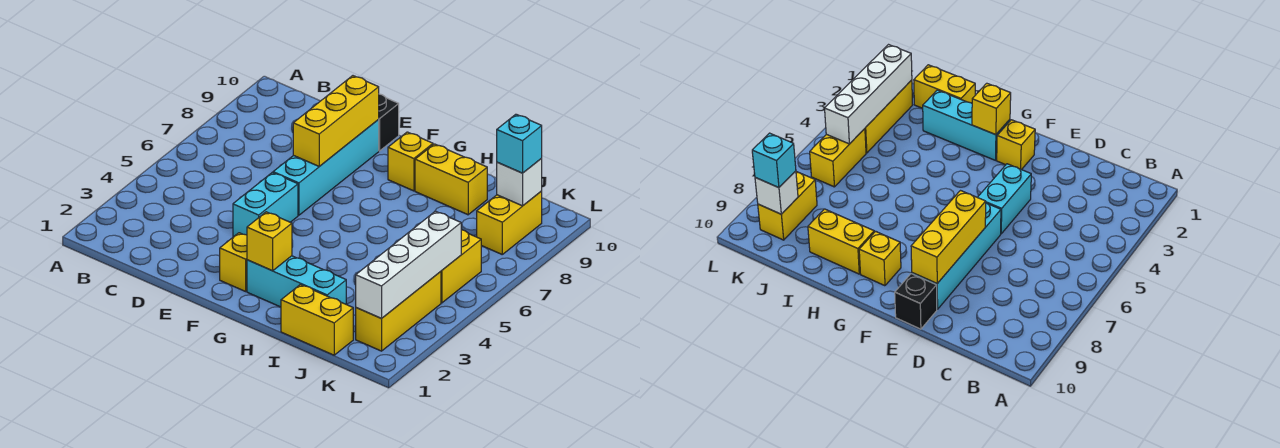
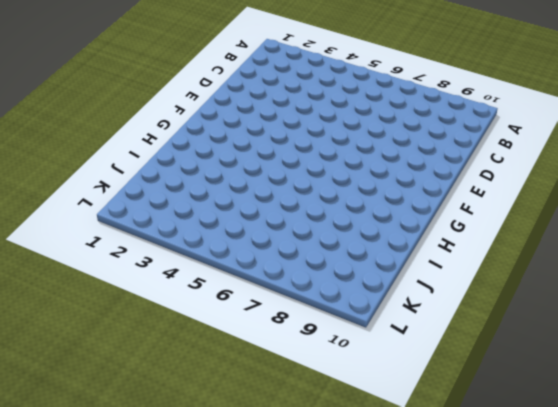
none -> cyan brick E4:E5 level 1
none -> cyan brick E6:E9 level 1
none -> black brick E10 level 1

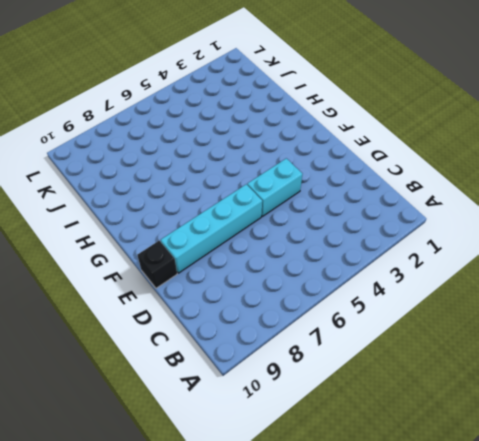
none -> yellow brick F2 level 1
none -> cyan brick G2:I2 level 1
none -> yellow brick G9 level 1

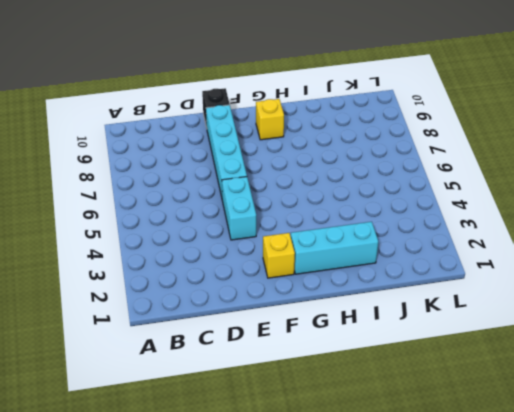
none -> yellow brick H9:I9 level 1
none -> yellow brick I1:J1 level 1
none -> yellow brick K2:K4 level 1

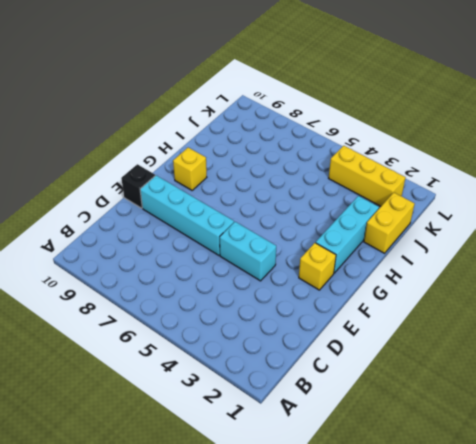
none -> yellow brick H9:I9 level 1
none -> yellow brick K5:K6 level 1
none -> yellow brick K8:K9 level 1

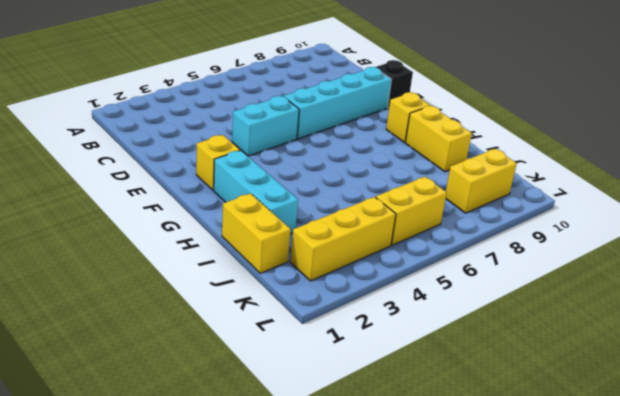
none -> yellow brick E7:E9 level 2
none -> yellow brick G2 level 2
none -> white brick K2:K5 level 2

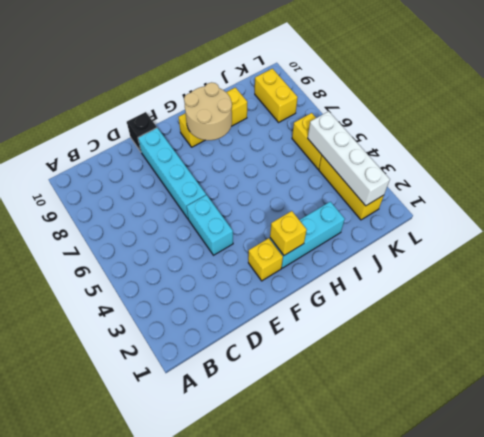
tan round brick G8:H9 level 2 -> none
none -> yellow brick I1:J1 level 1
none -> yellow brick E7:E9 level 2
none -> white brick K9 level 2

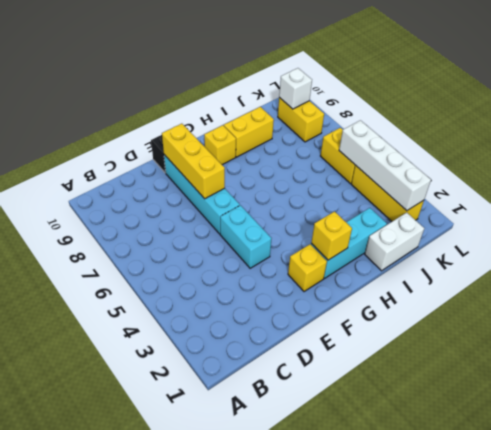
white brick I1:J1 level 1 -> yellow brick I1:J1 level 1
none -> cyan brick K9 level 3

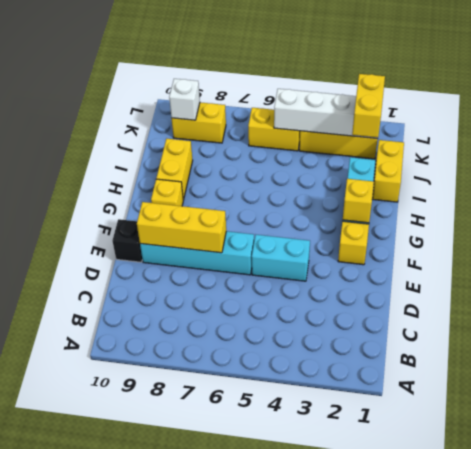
yellow brick J2:K2 level 3 -> none
none -> cyan brick K9 level 3

